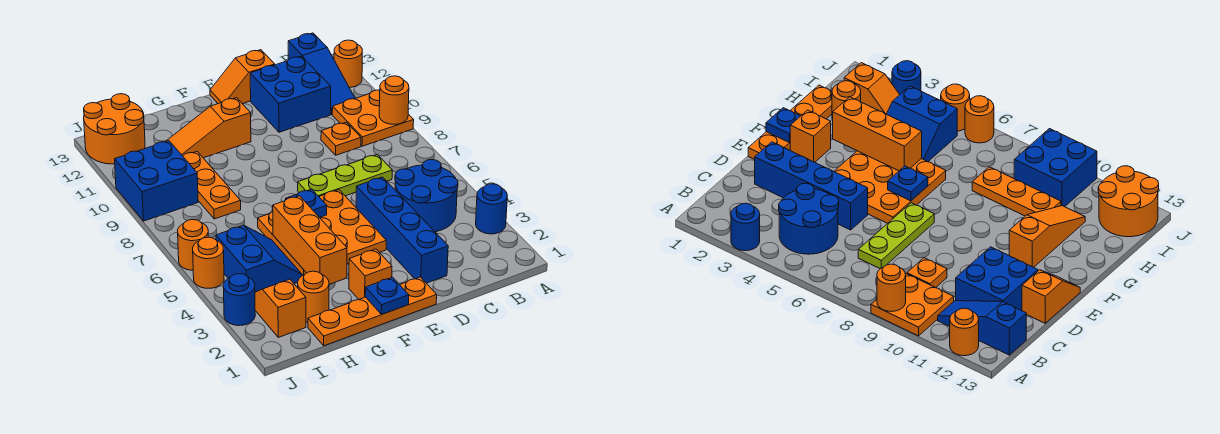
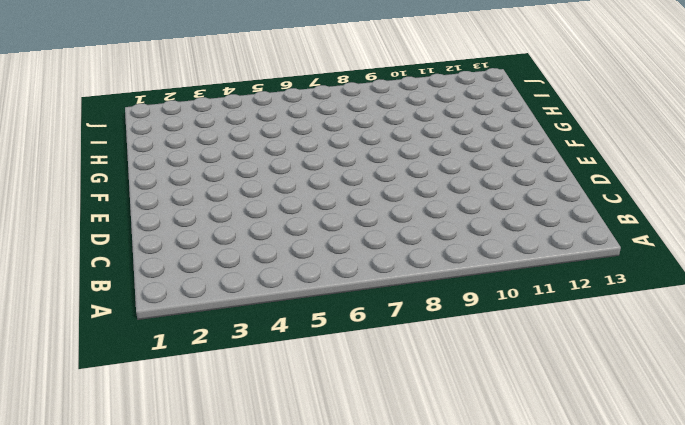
none -> blue round brick A3 level 1
none -> orange plate A9:B10 level 1
none -> orange round brick A12 level 1

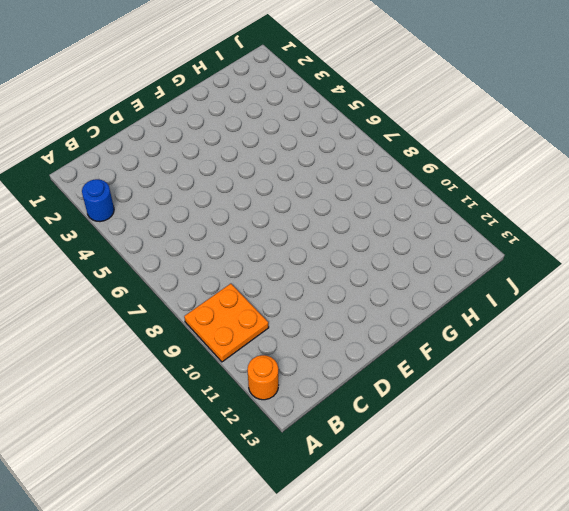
none -> blue round brick B4:C5 level 1
none -> blue slope B11:B13 level 1 top 13
none -> lime plate C7:E7 level 1

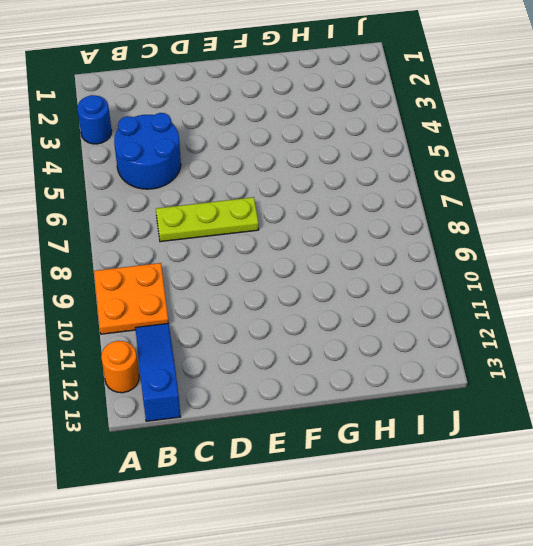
none -> orange plate C9 level 1
none -> blue brick C11:D12 level 1
none -> blue brick D2:D5 level 1

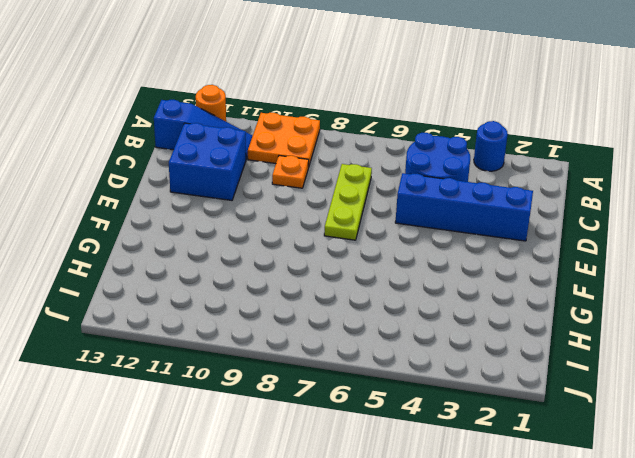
none -> orange slope D13:E13 level 1 top D
none -> orange plate E1:H1 level 1
none -> orange plate E4:G6 level 1

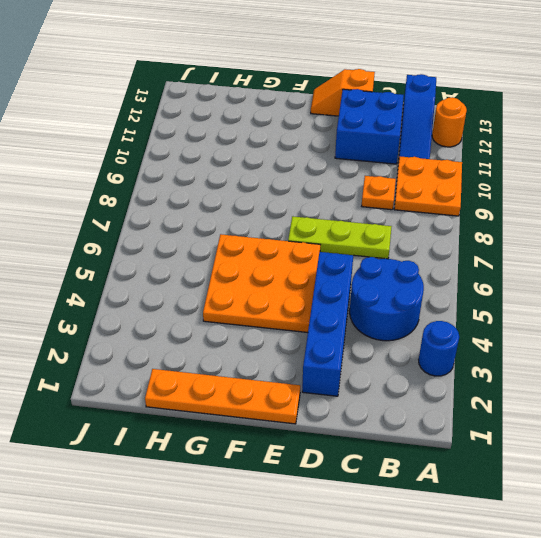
none -> orange brick F2 level 1
none -> orange slope F11:H11 level 1 top F
none -> orange round brick H2 level 1

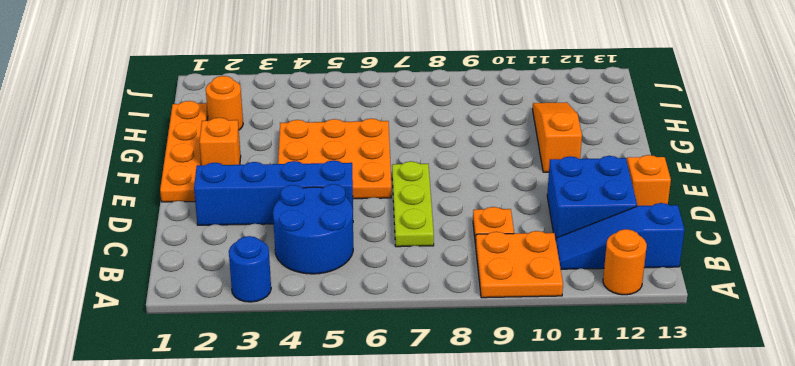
none -> blue slope H4:I5 level 1 top I
none -> orange plate H8:H10 level 1
none -> orange slope I2:I3 level 1 top 2

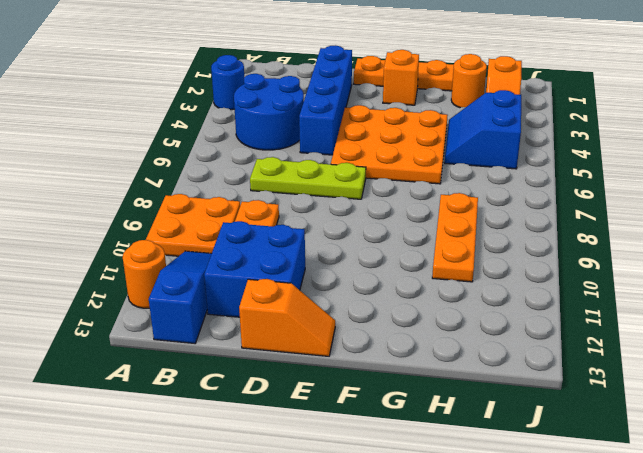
none -> orange slope F11:H11 level 1 top F
none -> blue brick I9:J10 level 1
none -> orange round brick I12:J13 level 1

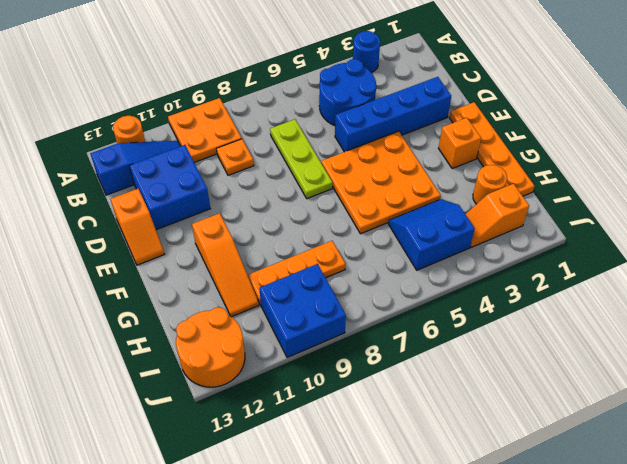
none -> blue round brick J3 level 1
none -> orange round brick J5 level 1
none -> orange round brick J6 level 1

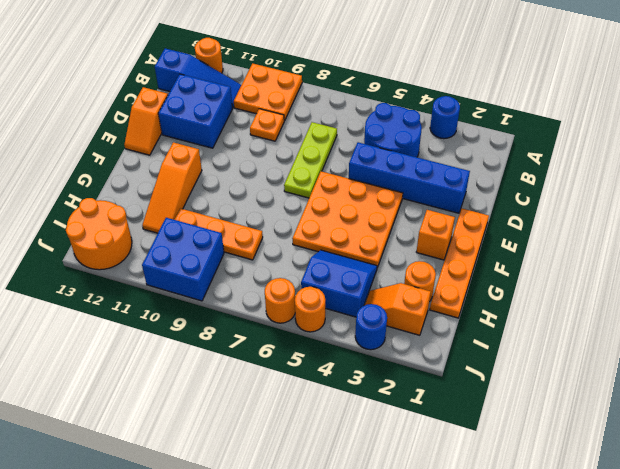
none -> orange round brick A9 level 2
none -> blue plate F1 level 2
none -> blue plate F6 level 2

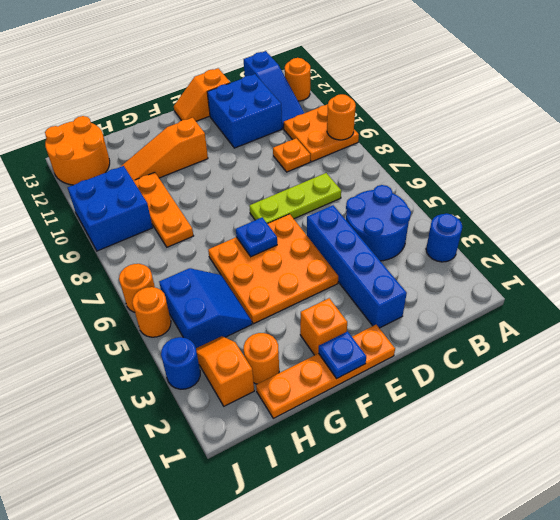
none -> orange brick G3:G5 level 2

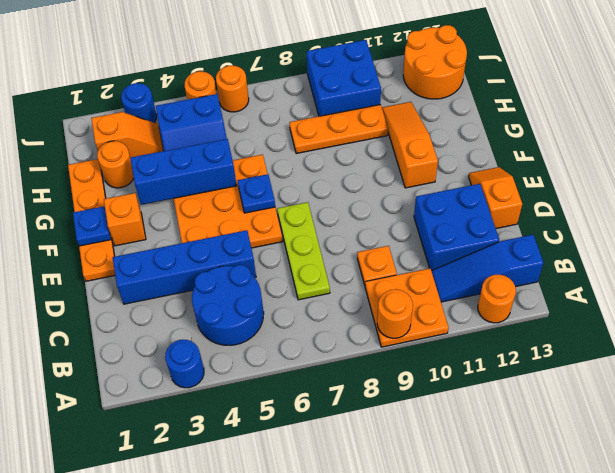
blue brick G3:G5 level 2 -> orange brick G3:G5 level 2

